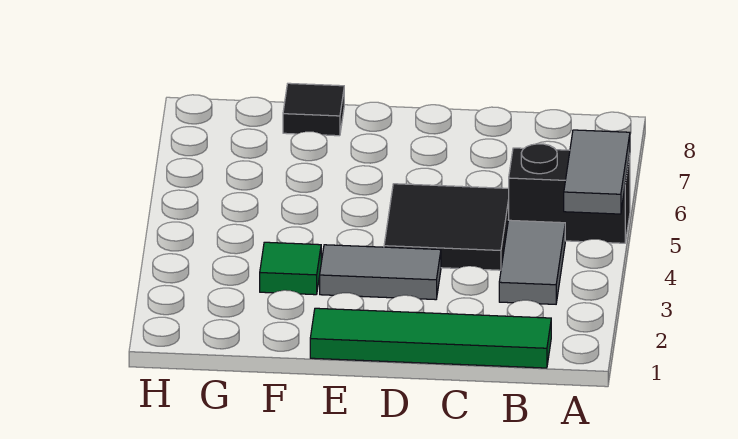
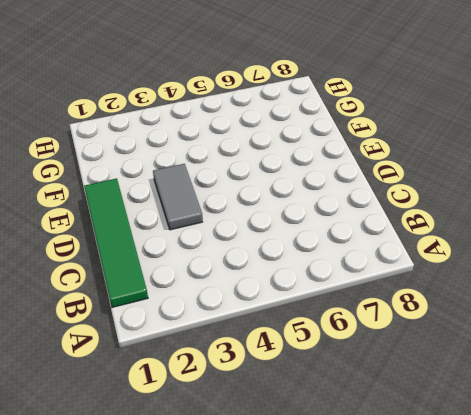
none -> black brick A5:B5 level 1
none -> grey tile B3:B4 level 1

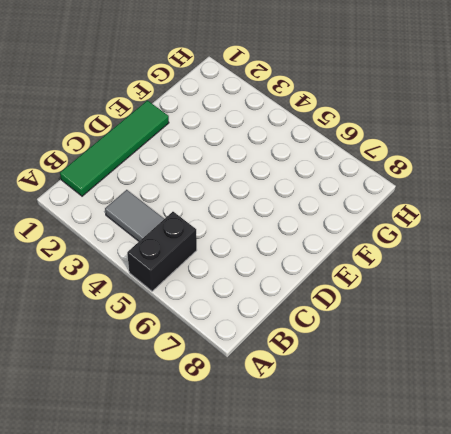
none -> black tile C4:D5 level 1
none -> grey tile D3:E3 level 1

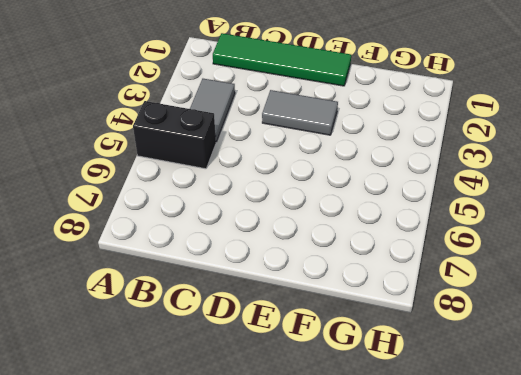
none -> black tile C4:D5 level 1
none -> green tile F3 level 1

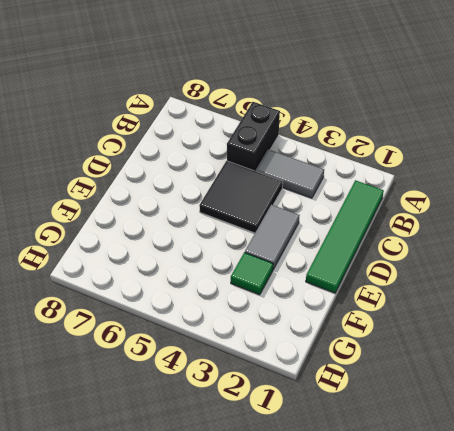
none -> black tile F8 level 1
none -> grey tile A4:A5 level 2

